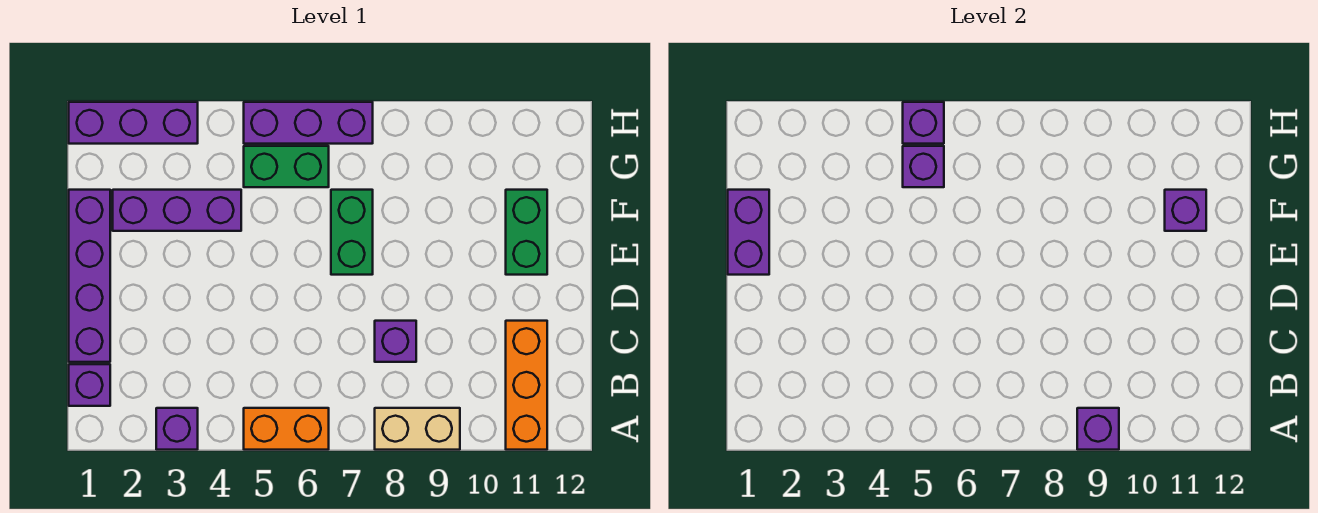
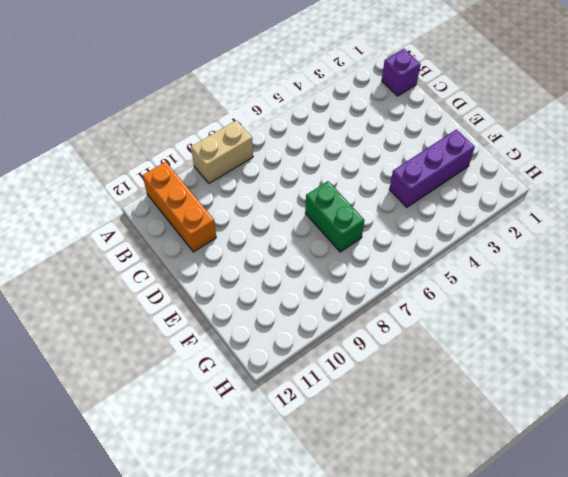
none -> purple brick A3 level 1
none -> orange brick A5:A6 level 1
none -> purple brick C1:F1 level 1

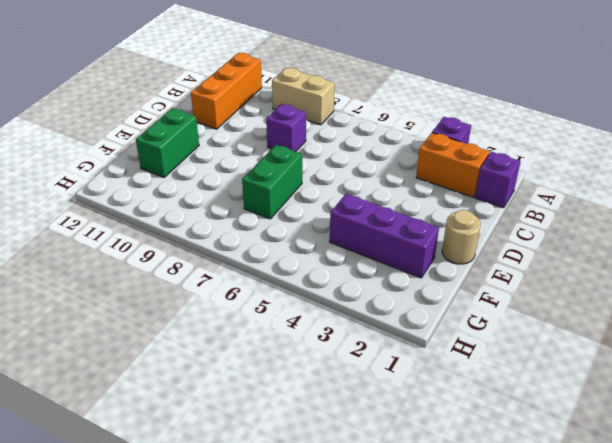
orange brick B2:B3 level 1 -> orange brick A5:A6 level 1
tan round brick E1 level 1 -> purple brick C1:F1 level 1
none -> green brick G5:G6 level 1
none -> purple brick H1:H3 level 1
none -> purple brick H5:H7 level 1

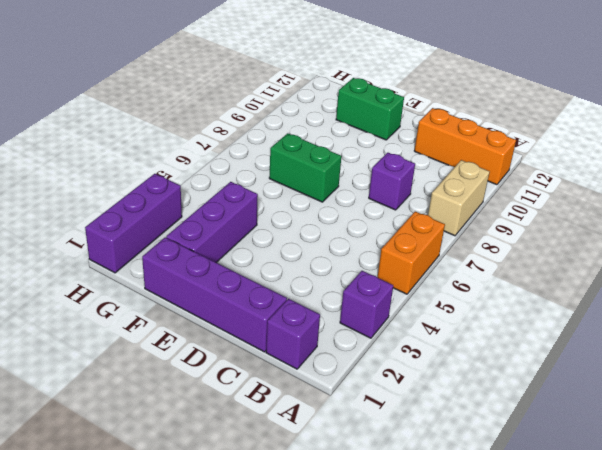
none -> green brick G5:G6 level 1
none -> purple brick H5:H7 level 1
none -> purple brick A9 level 2

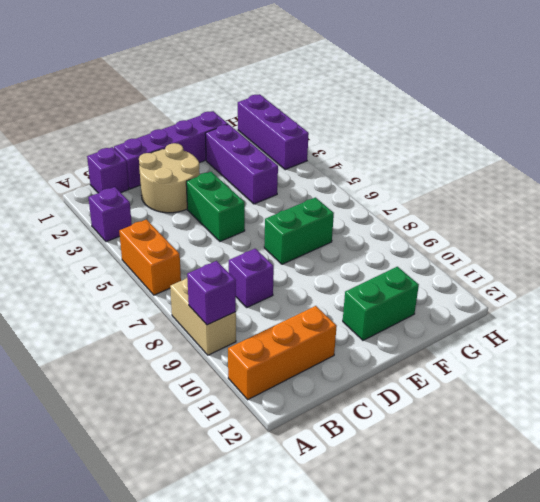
tan round brick C2:D3 level 1 -> none
green brick D4:D5 level 1 -> green brick G5:G6 level 1
none -> purple brick H5:H7 level 1
none -> purple brick E1:F1 level 2
none -> purple brick F11 level 2

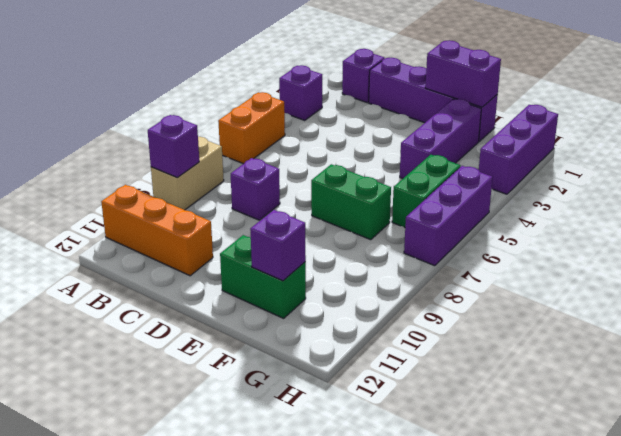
none -> purple brick G5 level 2
none -> purple brick H5 level 2

